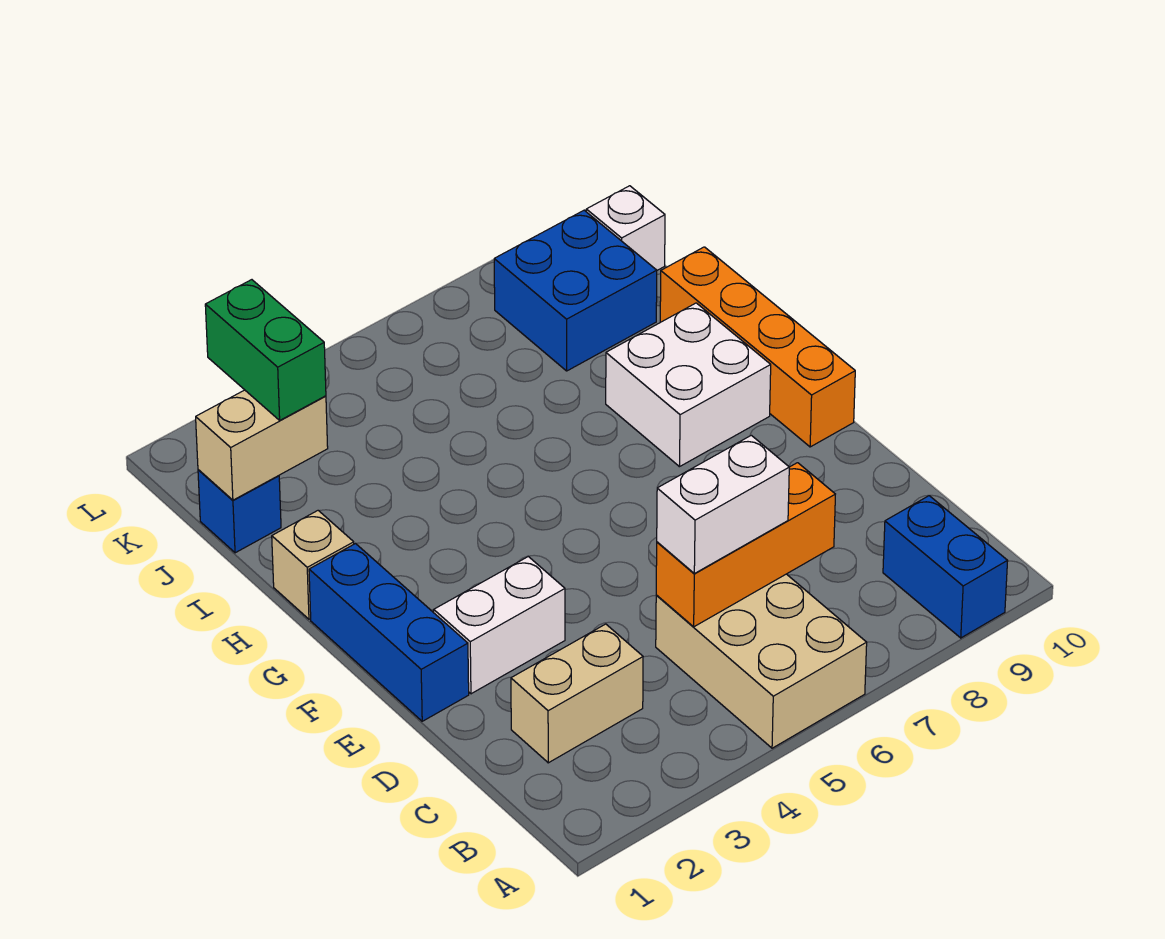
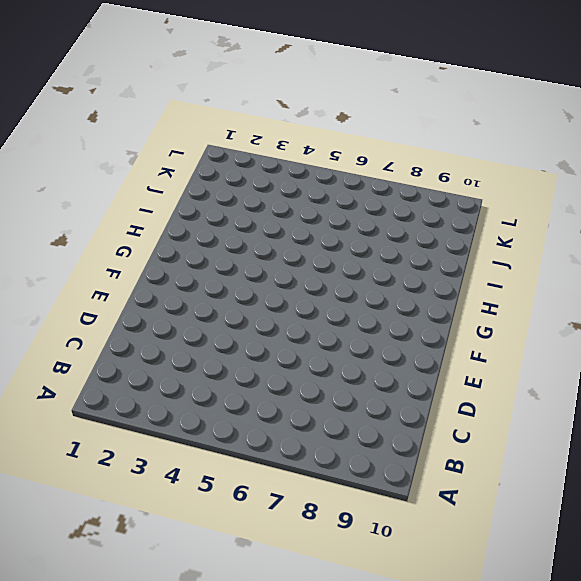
none -> tan brick A5:C6 level 1
none -> blue brick A9:B9 level 1
none -> tan brick C2:C3 level 1

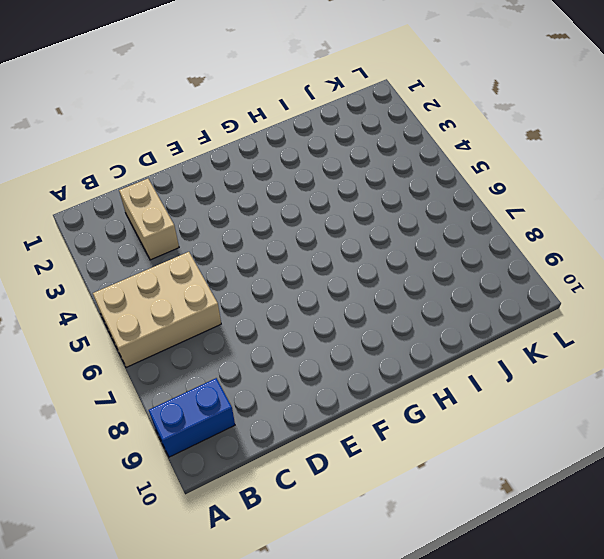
none -> blue brick E1:G1 level 1
none -> white brick E2:E3 level 1
none -> orange brick F10:I10 level 1

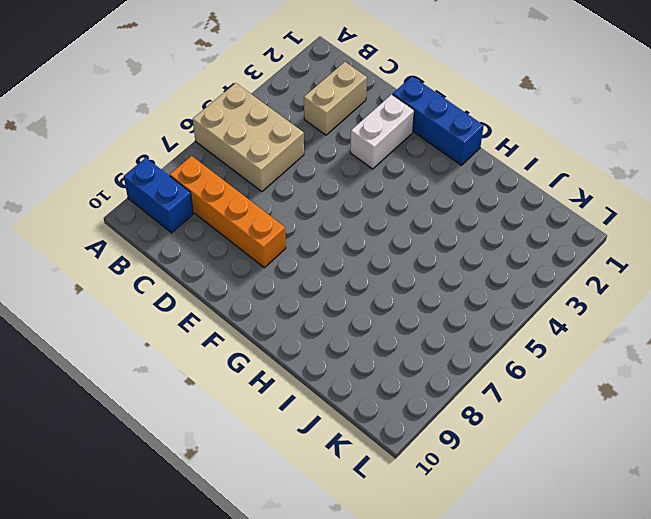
orange brick B8:E8 level 1 -> orange brick F10:I10 level 1
none -> white brick G8:H9 level 1
none -> tan brick H1 level 1
none -> blue brick J1 level 1

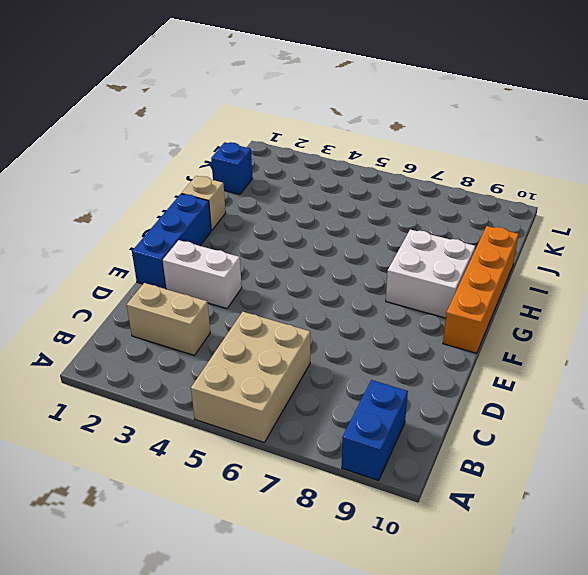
none -> blue brick J8:K9 level 1
none -> white brick K10 level 1
none -> orange brick C5:C7 level 2

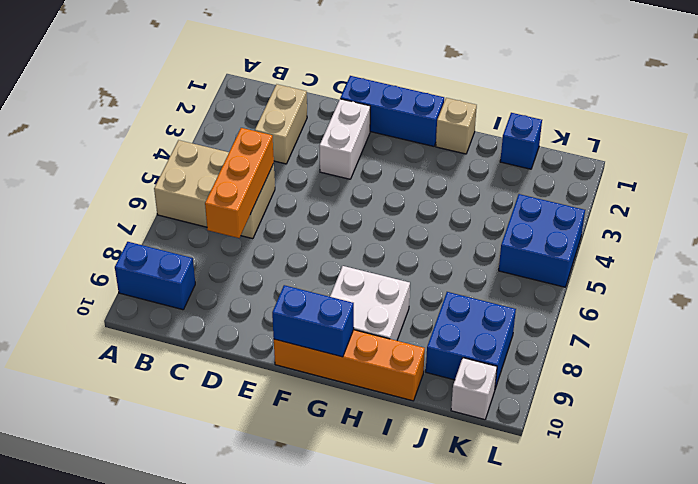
blue brick F10:G10 level 2 -> none
blue brick K4:L5 level 1 -> none
none -> tan brick J1:J2 level 2
none -> white brick C5:C6 level 3
none -> green brick J2:K2 level 3

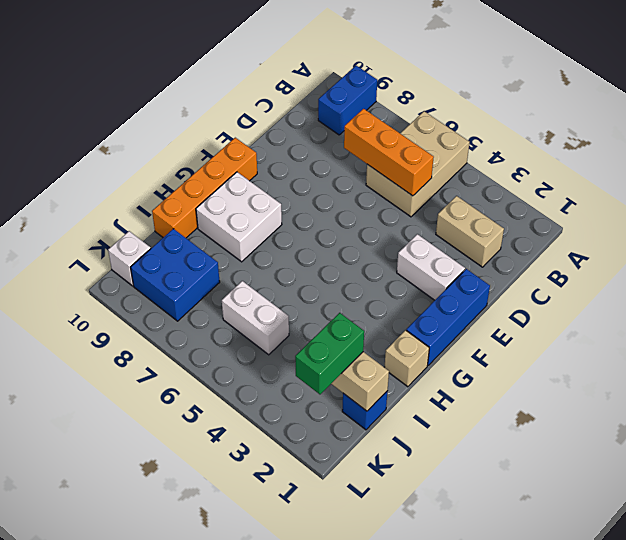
white brick J5:J6 level 1 -> white brick C5:C6 level 3

